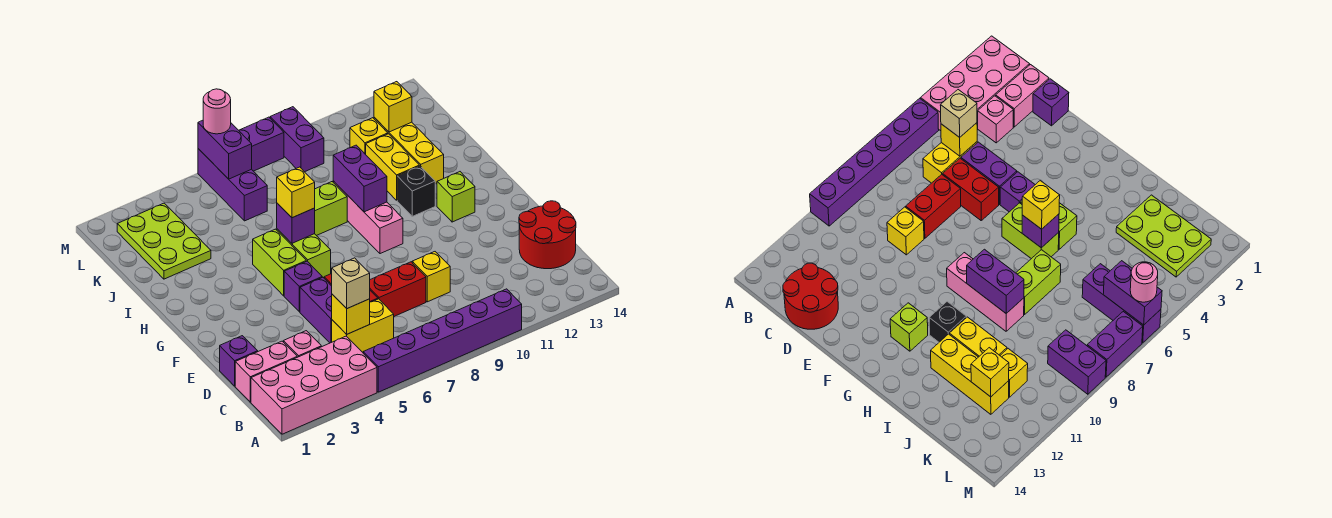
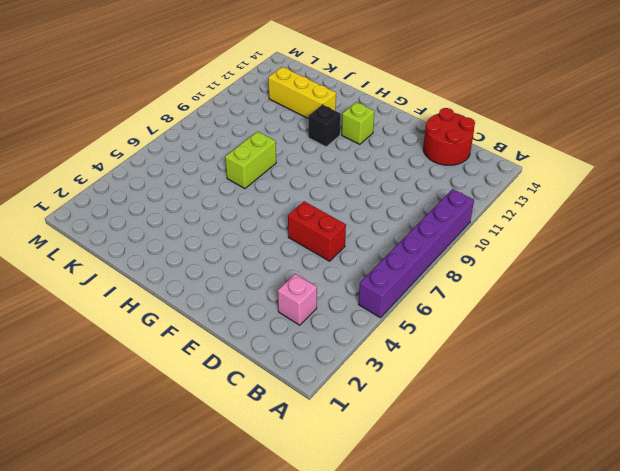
none -> pink brick A1:B4 level 1
none -> pink brick C1:C2 level 1
none -> yellow brick C5:C6 level 1
none -> purple brick D1 level 1

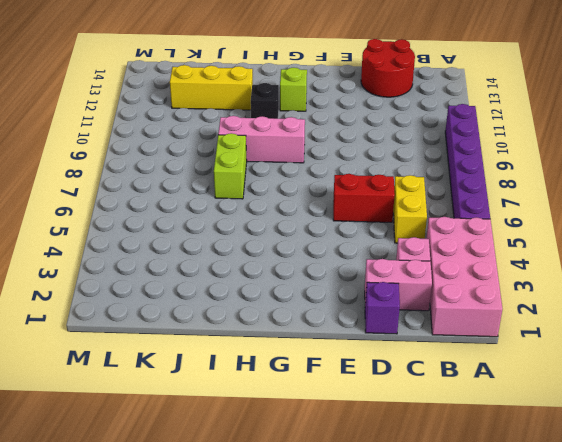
pink brick C2:D2 level 1 -> pink brick C1:C2 level 1
none -> purple brick D5:E5 level 1
none -> red brick D7:D8 level 1
none -> yellow brick D9 level 1
none -> purple brick F5 level 1

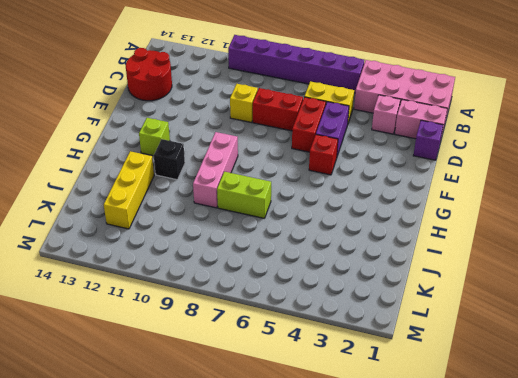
red brick F5 level 1 -> purple brick F5 level 1
none -> lime brick G5:H5 level 1
none -> lime brick G6:H6 level 1
none -> yellow brick I11:J11 level 1
none -> lime plate J2:L3 level 1

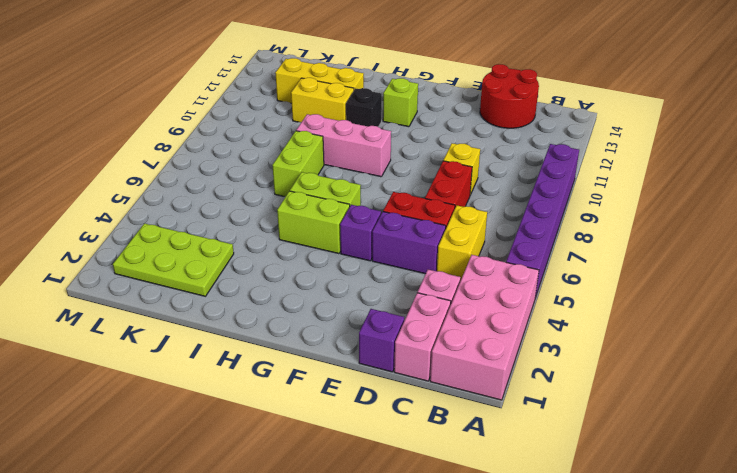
none -> purple brick K6:M6 level 1
none -> yellow brick K11 level 1
none -> purple brick L9:M9 level 1
none -> purple brick M7:M8 level 1

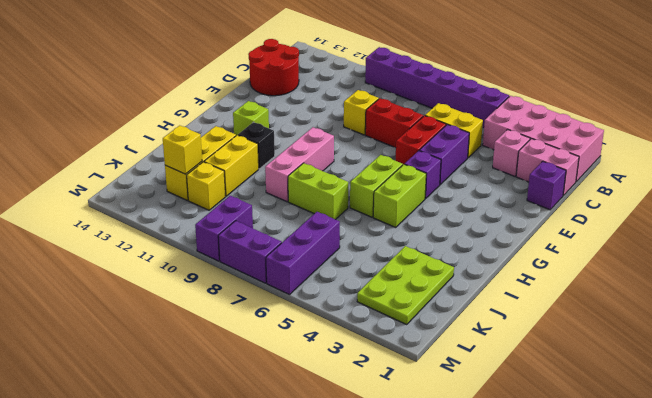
none -> yellow brick C5 level 2
none -> purple brick H6 level 2
none -> purple brick H9:I9 level 2
none -> purple brick L6:M6 level 2

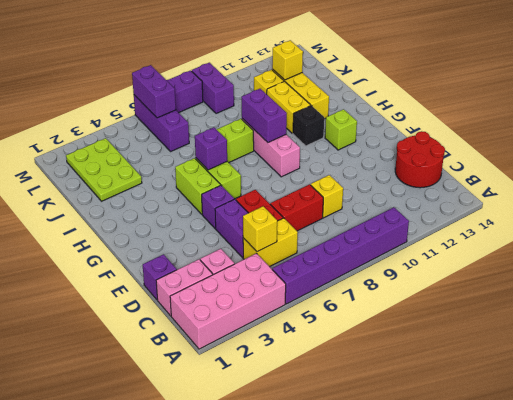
none -> tan brick C5 level 3
none -> yellow brick H6 level 3
none -> pink round brick M6 level 3

